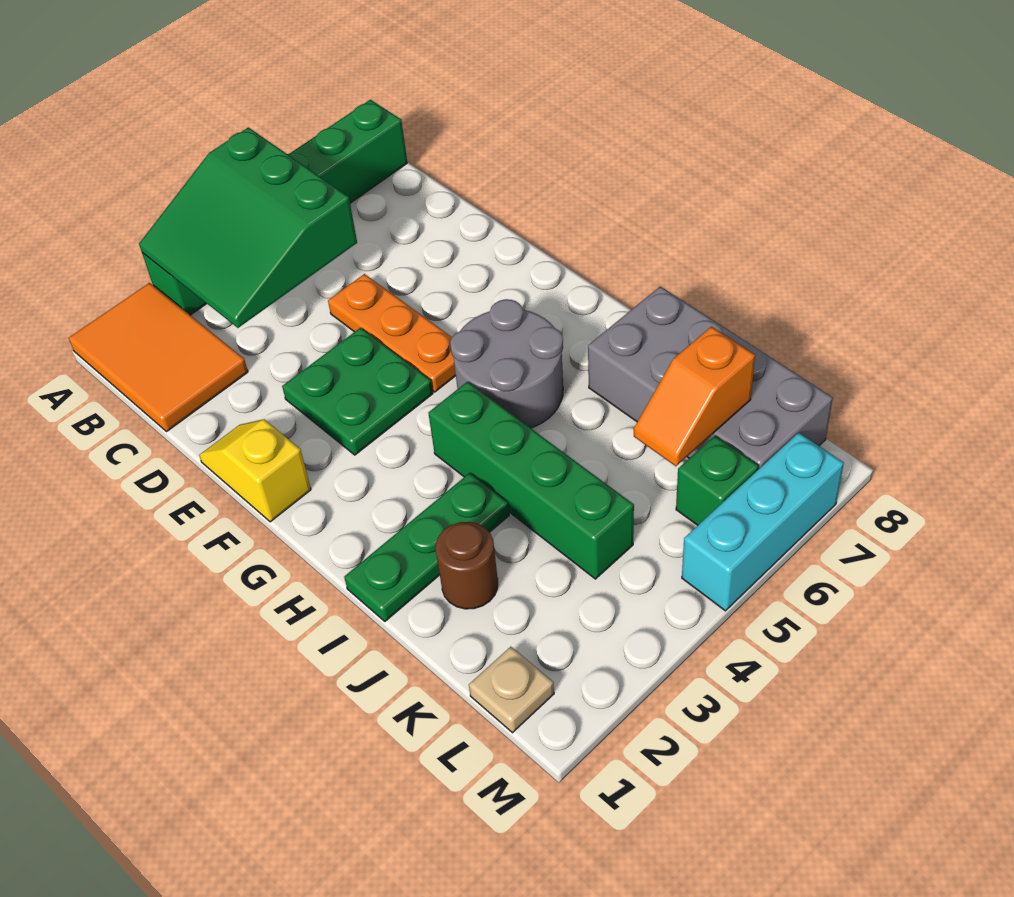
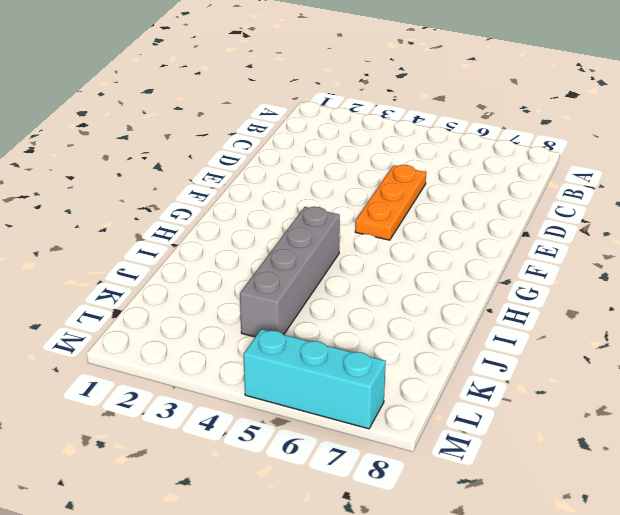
grey brick H4:K4 level 1 -> green brick H4:K4 level 1
none -> orange tile A1:C2 level 1
none -> green brick A3:A8 level 1
none -> yellow slope E1:F1 level 1 top F

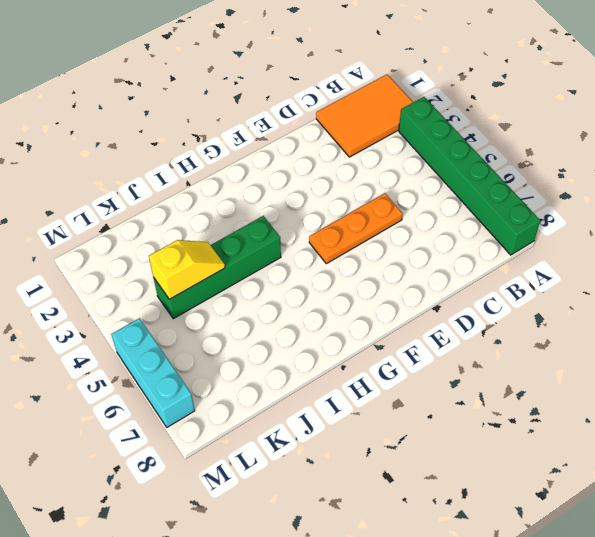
yellow slope J4:K4 level 2 top K -> yellow slope E1:F1 level 1 top F
none -> green plate E3:F4 level 1
none -> grey round brick G5:H6 level 1
none -> green plate I1:I3 level 1

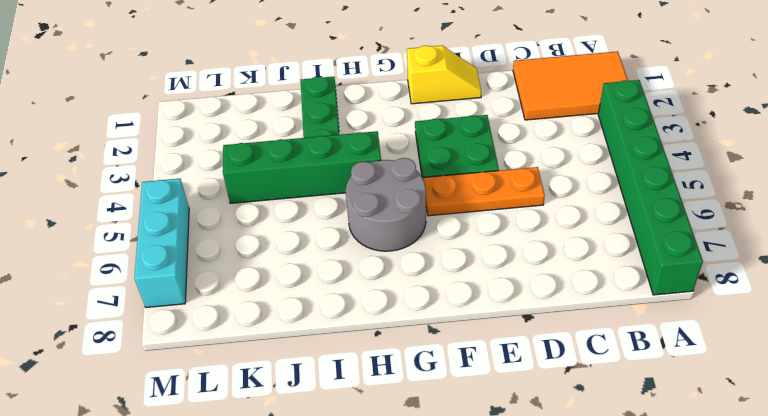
none -> grey brick I7:L8 level 1
none -> brown round brick J2 level 1
none -> tan plate L1 level 1

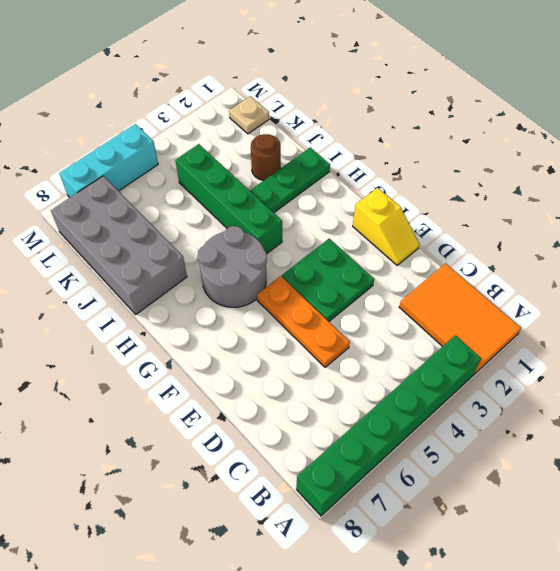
none -> green brick L6 level 1
none -> green slope A3:C5 level 2 top 5
none -> orange slope K6:K7 level 2 top 7

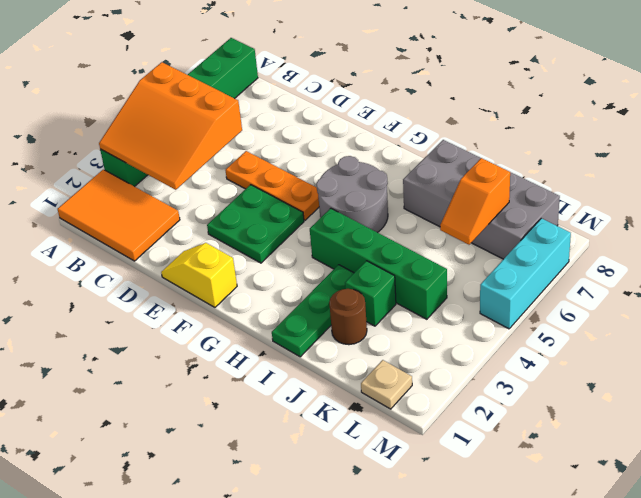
orange slope A3:C5 level 2 top 5 -> green slope A3:C5 level 2 top 5
green brick J3 level 1 -> green brick L6 level 1

